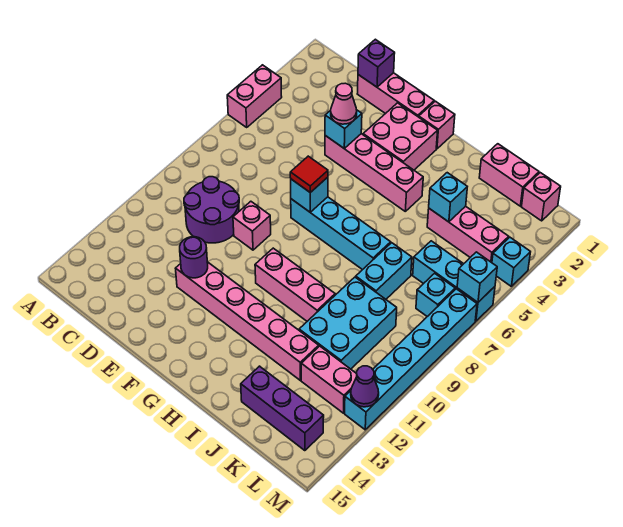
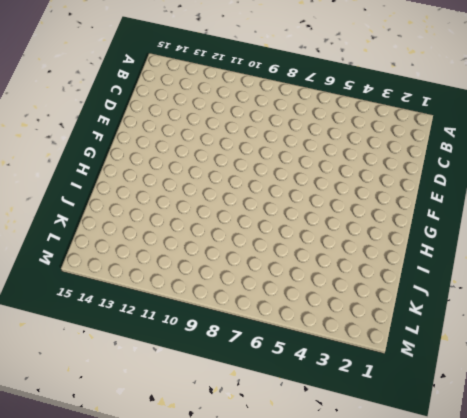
none -> pink brick A4:A5 level 1
none -> purple round brick C9:D10 level 1
none -> pink brick D1:F1 level 1
none -> pink brick E4:H4 level 1

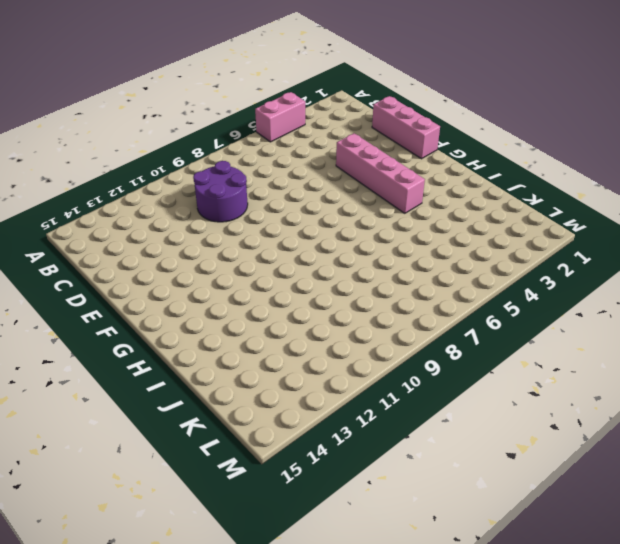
none -> pink brick E9 level 1
none -> pink brick E12:J12 level 1
none -> pink brick F2:G3 level 1
none -> cyan brick F7:I7 level 1

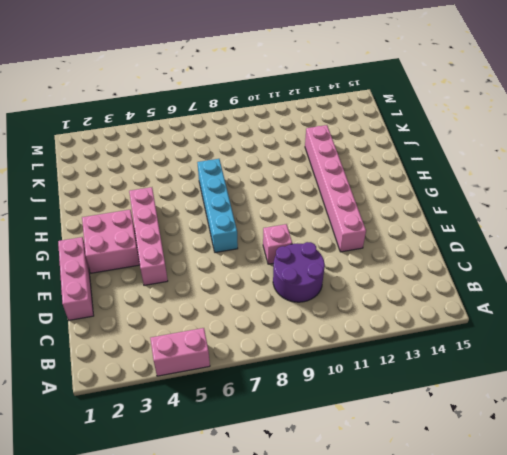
none -> pink brick G1 level 1
none -> pink brick G10:I10 level 1
none -> pink brick J1:K1 level 1
none -> pink brick J4:L4 level 1

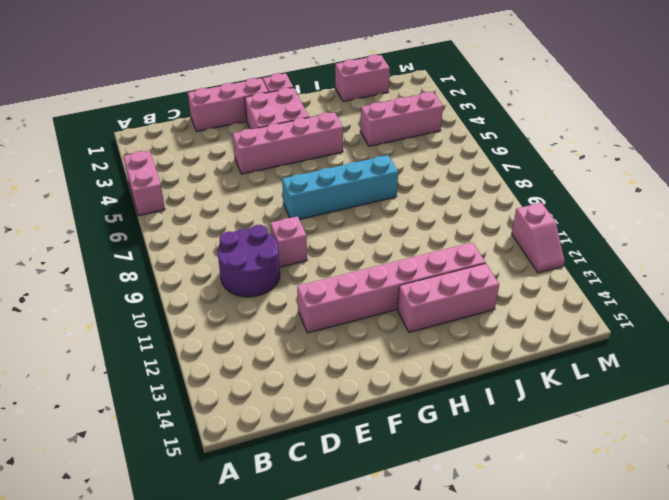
pink brick H13:J13 level 1 -> pink brick G10:I10 level 1
pink slope M11:M12 level 1 top 11 -> cyan brick M7:M12 level 1
none -> cyan brick J7:J8 level 1
none -> cyan brick J9:K11 level 1
none -> purple brick J14:L14 level 1
none -> cyan brick K6:M6 level 1

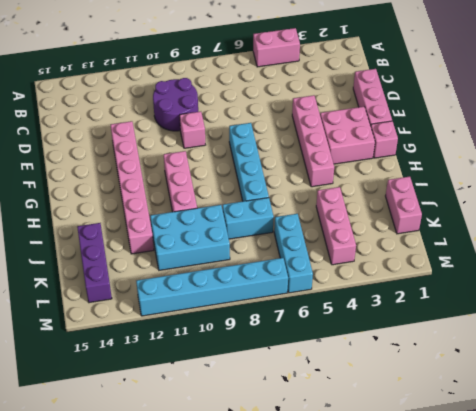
none -> pink brick K12:L12 level 1
none -> pink brick L1 level 1
none -> cyan brick L7 level 1
none -> cyan brick M4 level 1

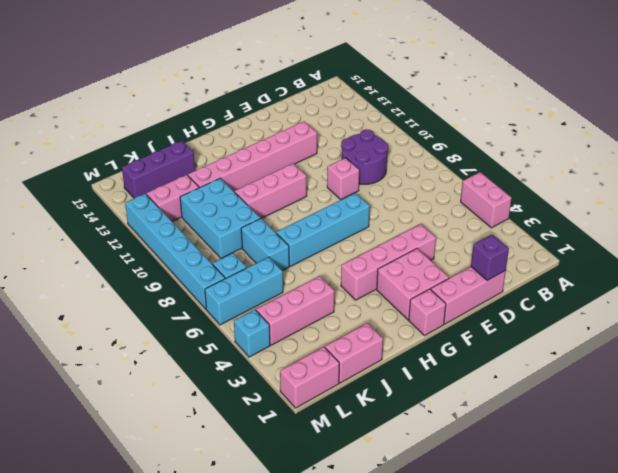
pink brick L1:M1 level 1 -> pink brick L1 level 1
none -> cyan brick E4 level 2
none -> purple round brick E12 level 2
none -> cyan brick F7 level 2
none -> cyan brick J4 level 2

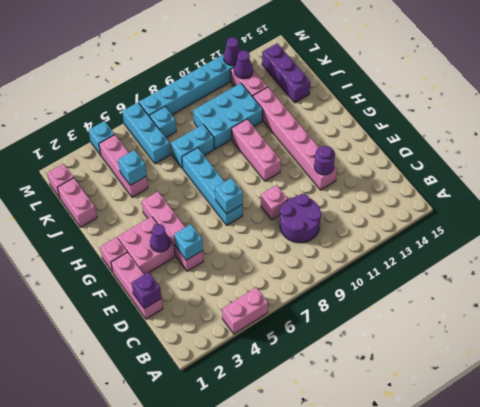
purple cone F3 level 2 -> none
purple cone L12 level 2 -> none
none -> cyan brick M6 level 2
none -> pink cone E4 level 3
none -> red tile F7 level 3

